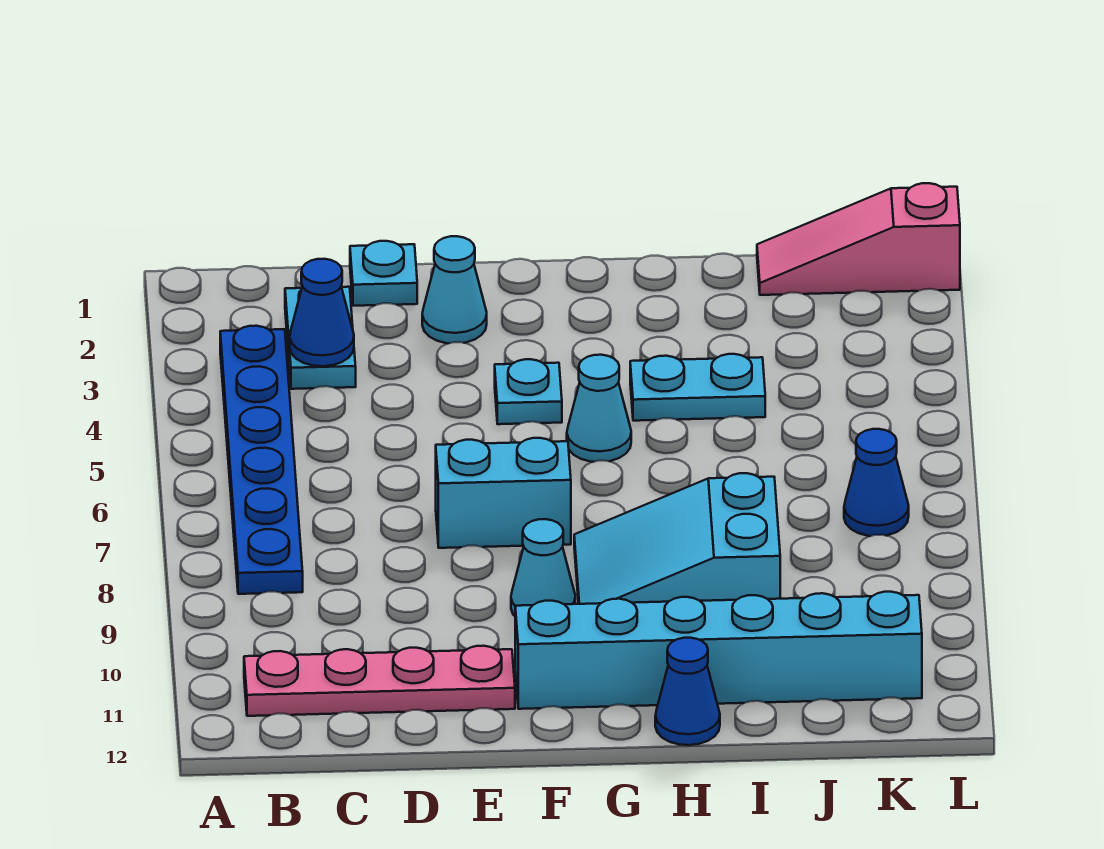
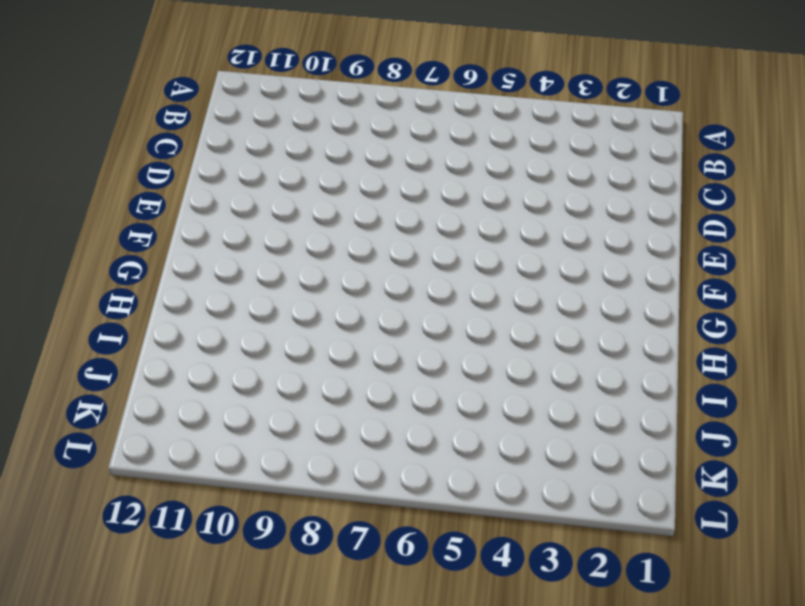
none -> blue plate B3:B8 level 1
none -> pink plate B11:E11 level 1
none -> cyan plate C2:C3 level 1

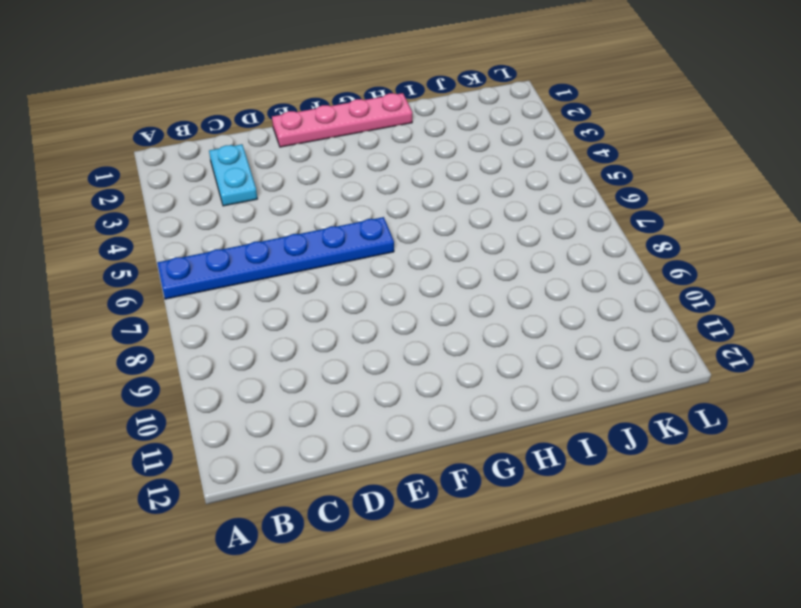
blue plate A6:F6 level 1 -> blue plate B3:B8 level 1
pink plate E1:H1 level 1 -> pink plate B11:E11 level 1
none -> cyan plate D1 level 1
none -> cyan cone E2 level 1
none -> cyan brick E7:F7 level 1

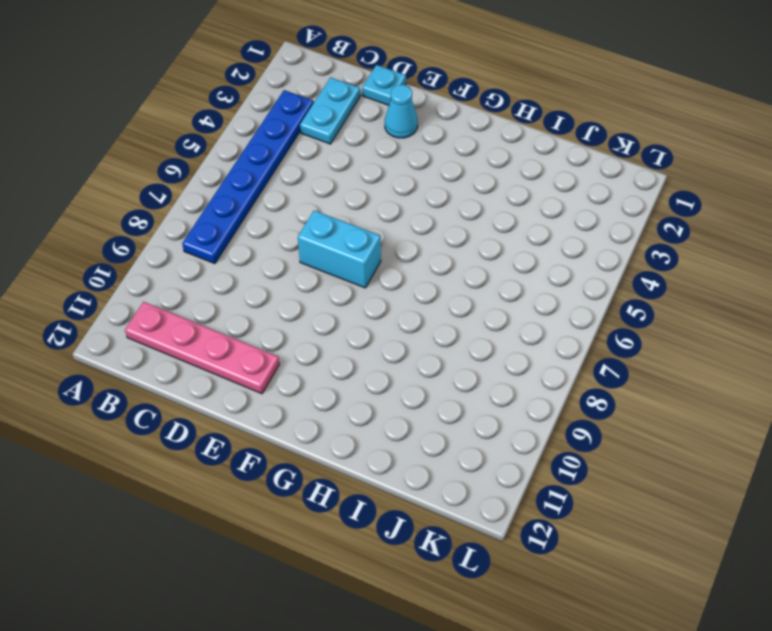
none -> cyan plate F4 level 1
none -> cyan cone F9 level 1
none -> cyan brick F11:K11 level 1

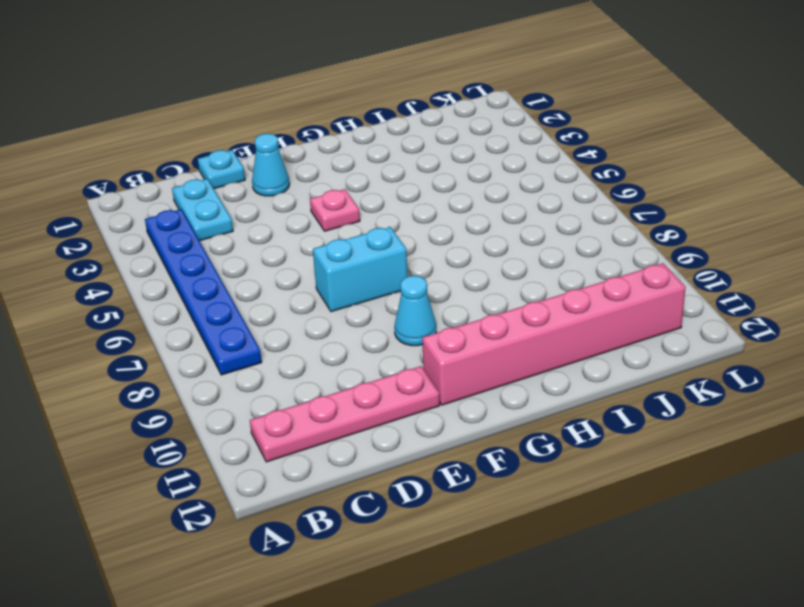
pink plate F4 level 1 -> cyan plate F4 level 1
pink brick F11:K11 level 1 -> cyan brick F11:K11 level 1
none -> cyan cone G5 level 1
none -> cyan slope G8:I9 level 1 top I
none -> cyan plate H4:I4 level 1

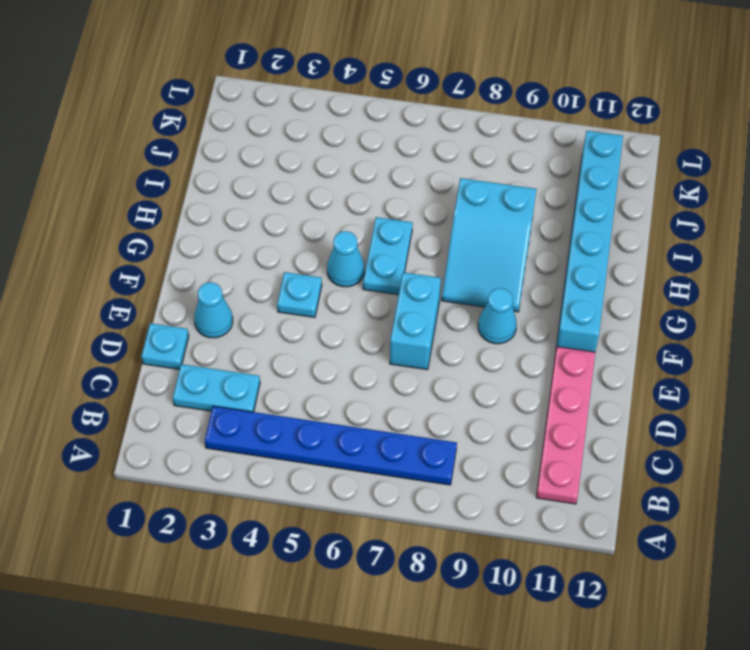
cyan plate G6:H6 level 1 -> cyan plate H4:I4 level 1
none -> blue cone H12 level 1
none -> pink slope J1:L1 level 1 top L
none -> blue cone K7 level 1

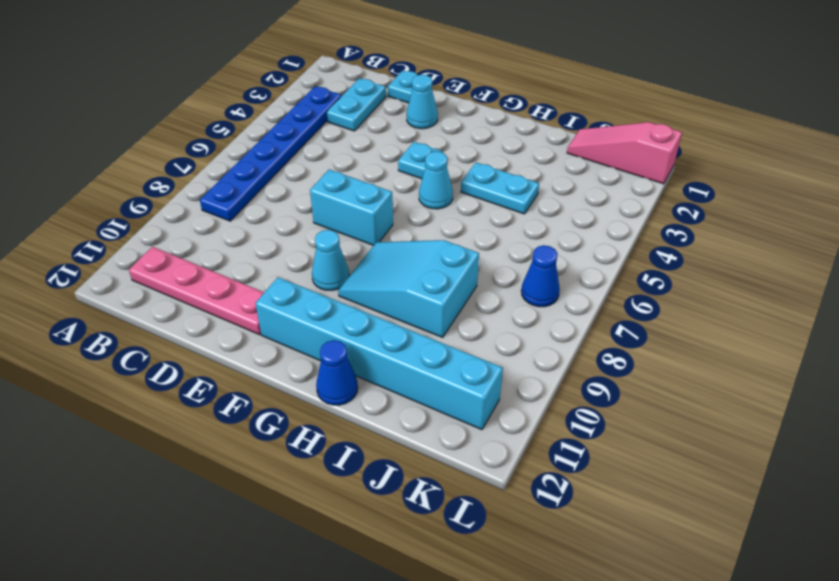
none -> blue cone C3 level 2

